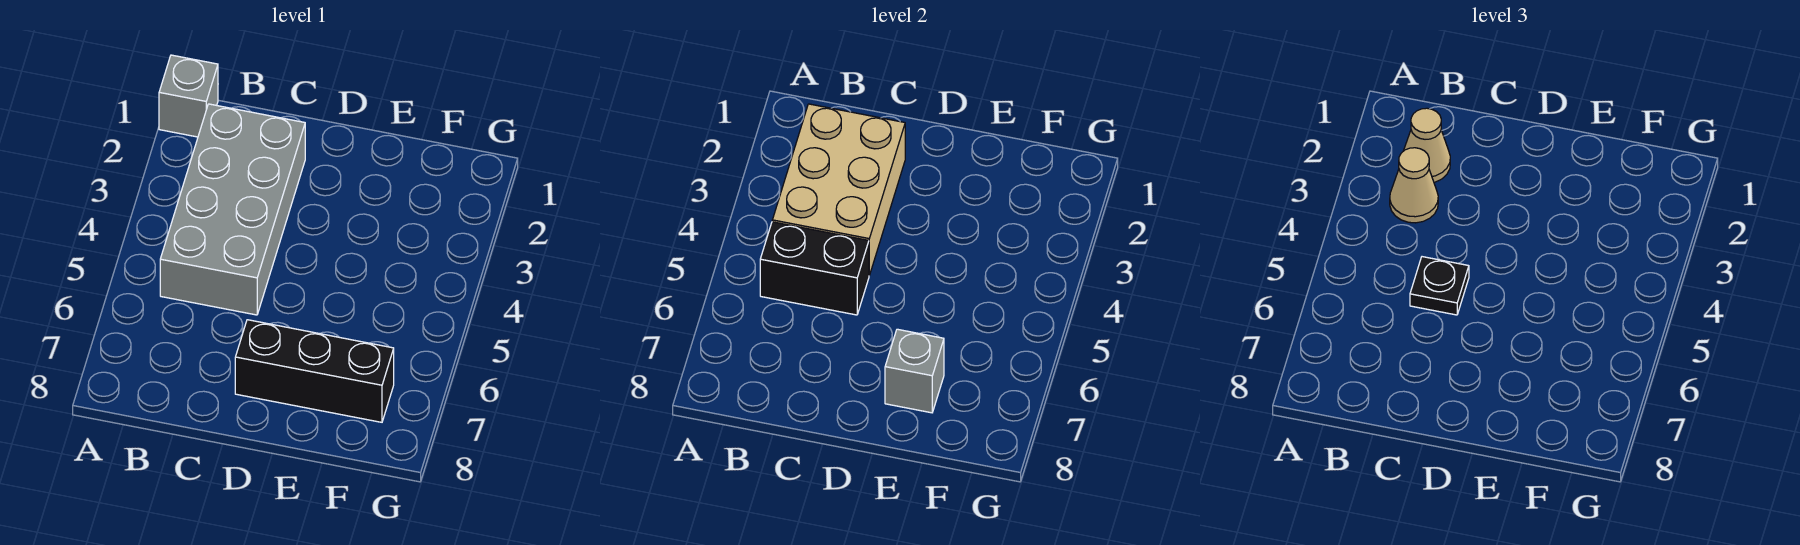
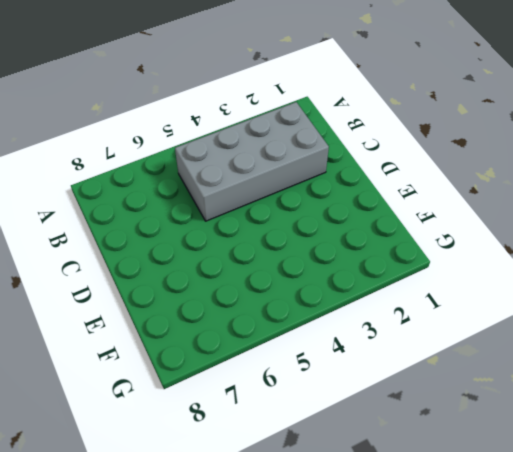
none -> grey brick A1 level 1
none -> black brick D7:F7 level 1

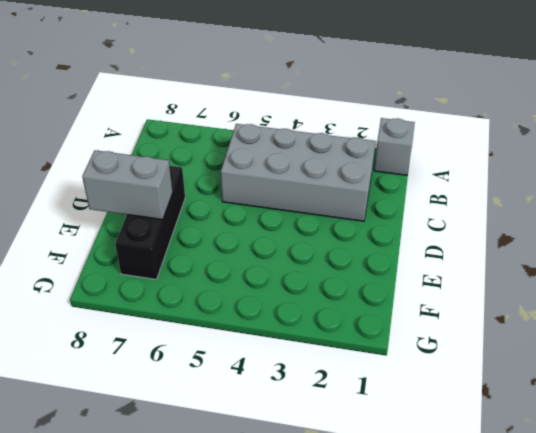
grey brick E7:E8 level 2 -> grey brick E7 level 2
none -> tan brick B2:C4 level 2
none -> black brick B5:C5 level 2

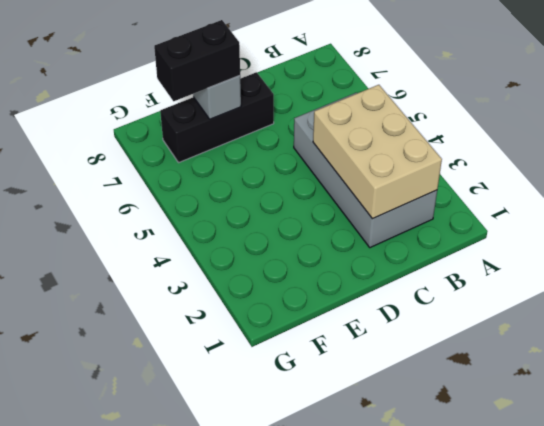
black brick E7:F7 level 3 -> black brick B5:C5 level 2
none -> grey brick A1 level 1
none -> tan cone B2 level 3

